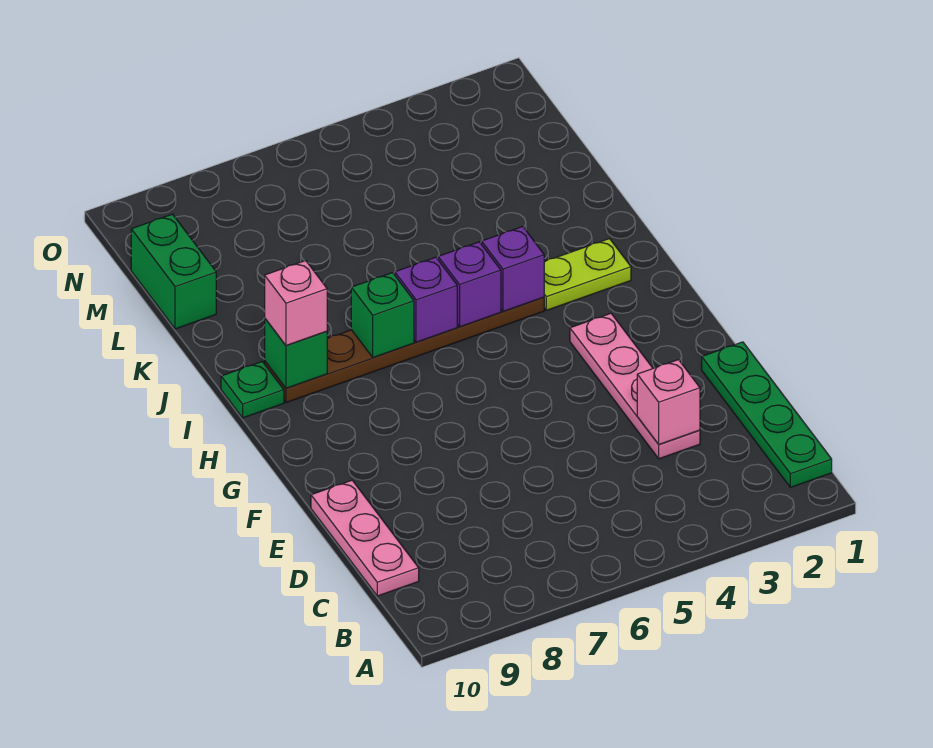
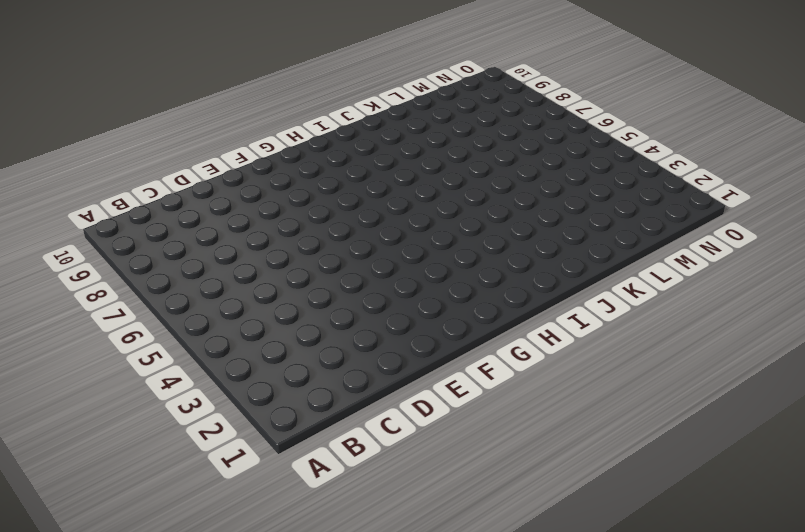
none -> green plate B1:E1 level 1
none -> pink plate C10:E10 level 1
none -> pink plate D3:G3 level 1

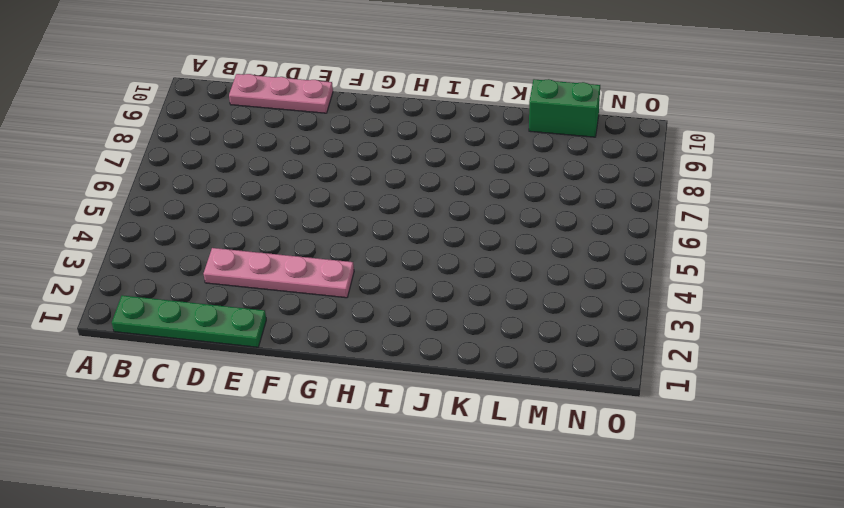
none -> lime plate I2:I3 level 1
none -> brown plate I4:I9 level 1
none -> green plate I10 level 1

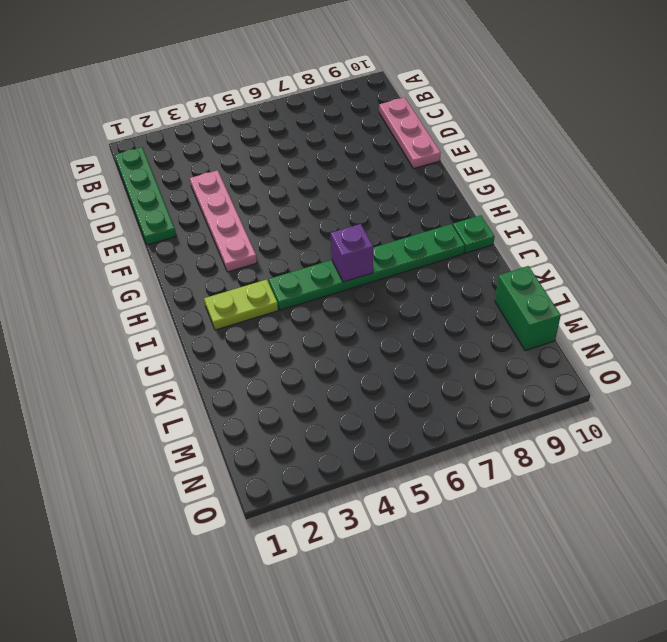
green plate I4:I9 level 1 -> brown plate I4:I9 level 1
none -> pink brick D3 level 2
none -> purple brick I4 level 2
none -> purple brick I5 level 2

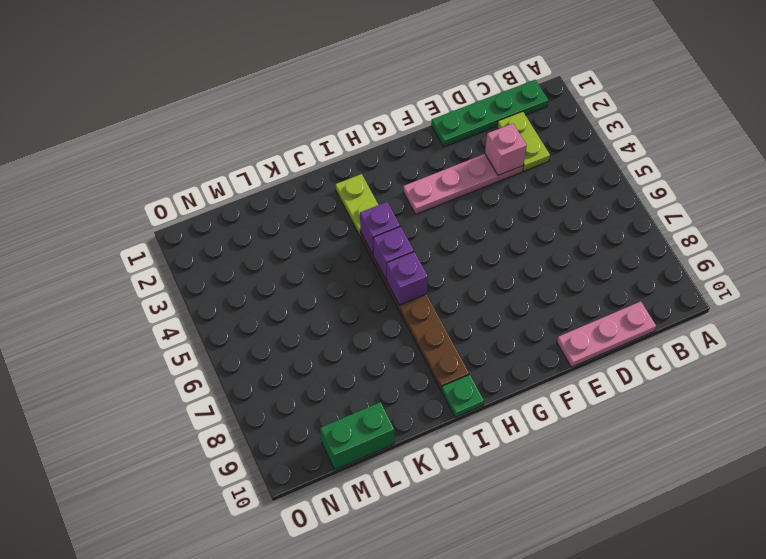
lime plate C2:C3 level 1 -> none
none -> green brick I7 level 2
none -> green brick I9 level 2
none -> pink brick I9 level 3

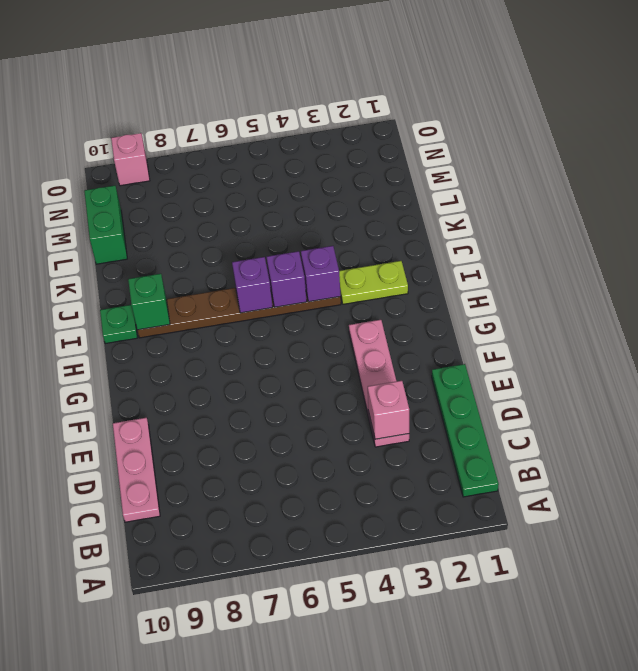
pink brick O9 level 1 -> pink brick I9 level 3
none -> green brick I7 level 2

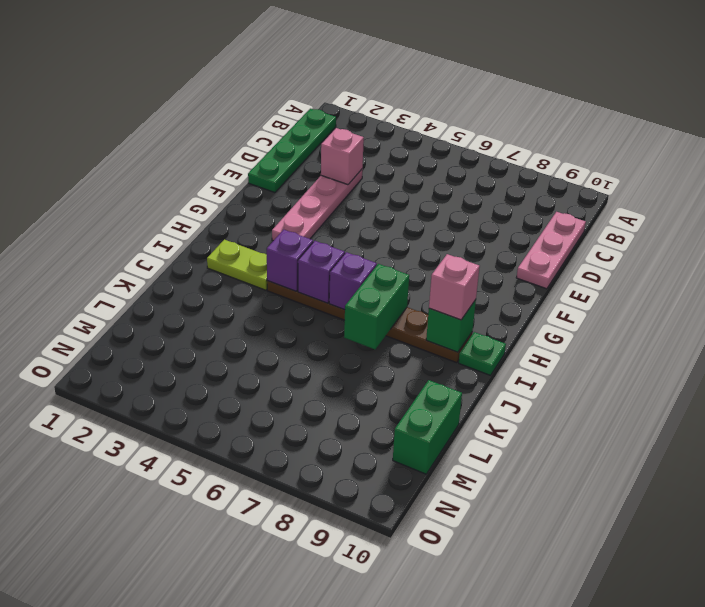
green brick I7:J7 level 2 -> green brick I7 level 2

